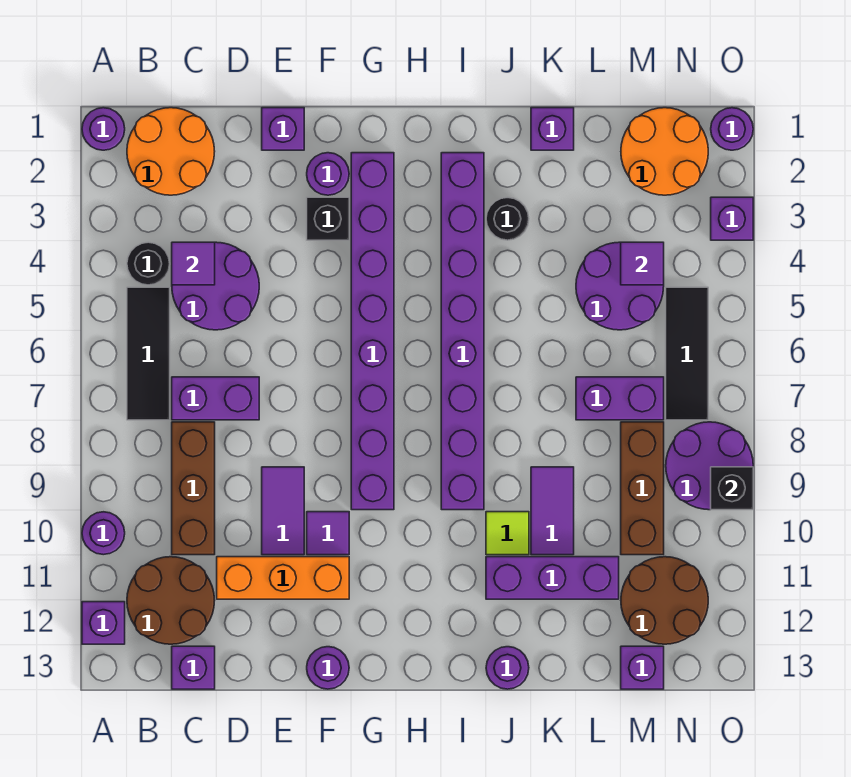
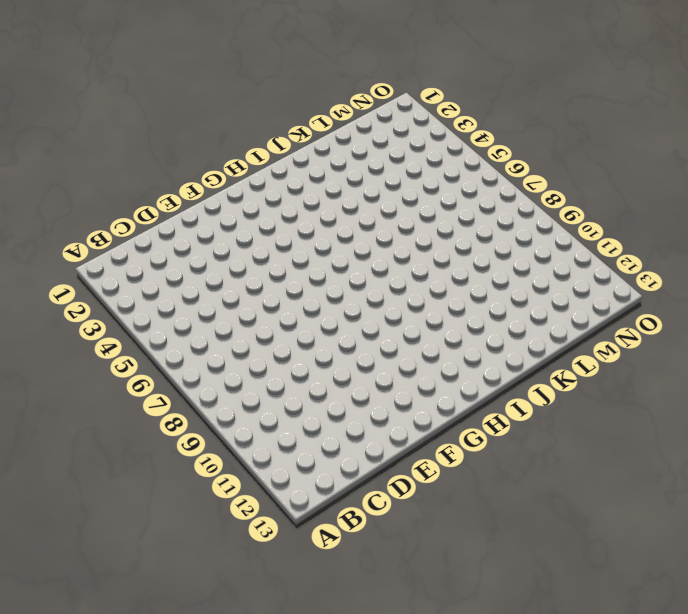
none -> purple round brick A1 level 1
none -> purple round brick A10 level 1
none -> purple brick A12 level 1
none -> orange round brick B1:C2 level 1

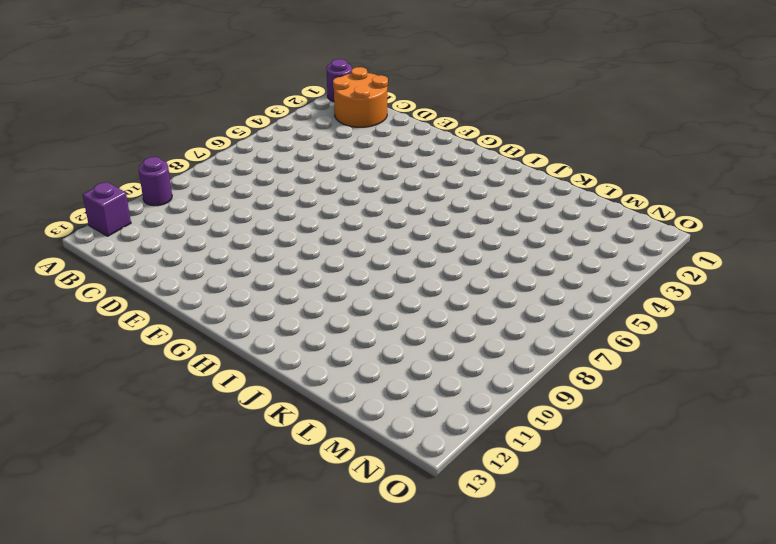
none -> black round brick B4 level 1
none -> black tile B5:B7 level 1
none -> brown round brick B11:C12 level 1
none -> purple round brick C4:D5 level 1

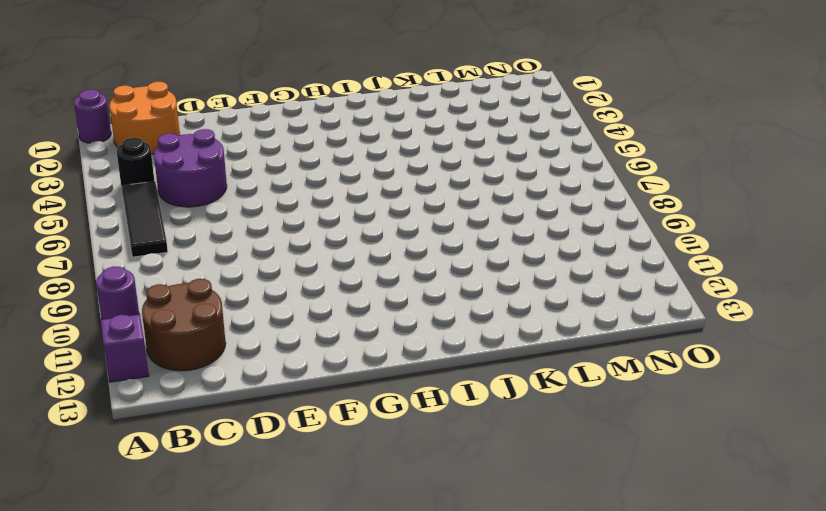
none -> purple brick C7:D7 level 1
none -> brown brick C8:C10 level 1
none -> purple brick C13 level 1
none -> orange brick D11:F11 level 1

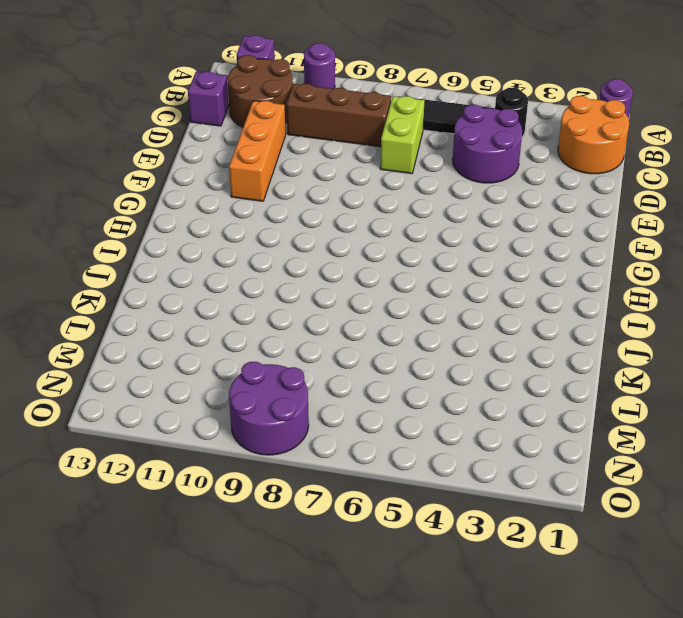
lime brick C7:D7 level 1 -> purple brick C7:D7 level 1
none -> purple brick E1 level 1
none -> purple tile E9:E10 level 1
none -> purple round brick F2 level 1
none -> black brick F3 level 1

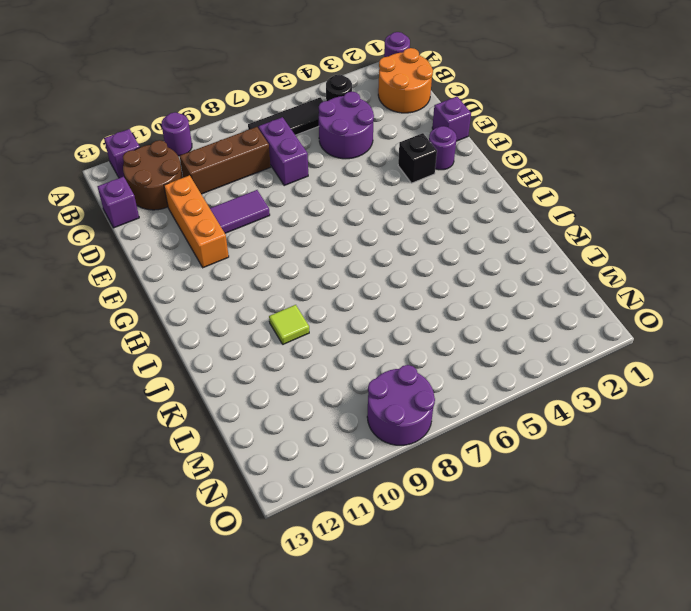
none -> purple tile F10 level 1
none -> purple round brick F13 level 1
none -> purple brick G2:G9 level 1
none -> purple brick I2:I9 level 1

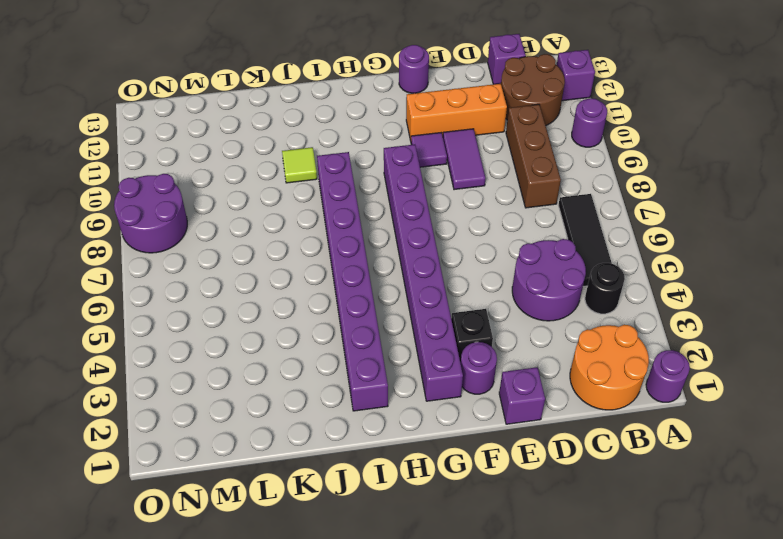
none -> purple brick C7:D7 level 1
none -> black round brick J3 level 1
none -> purple brick J11:L11 level 1
none -> purple round brick J13 level 1

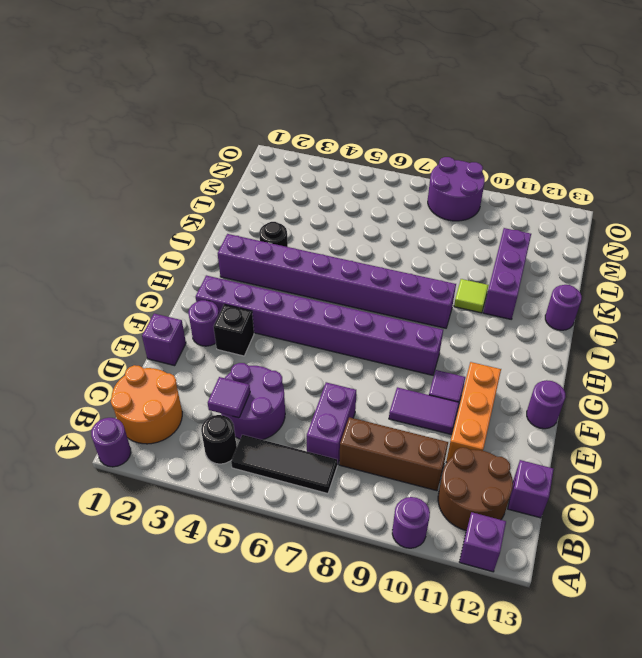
none -> purple brick K1 level 1
none -> purple tile K9:K10 level 1
none -> purple round brick L4:M5 level 1
none -> purple brick L7:M7 level 1

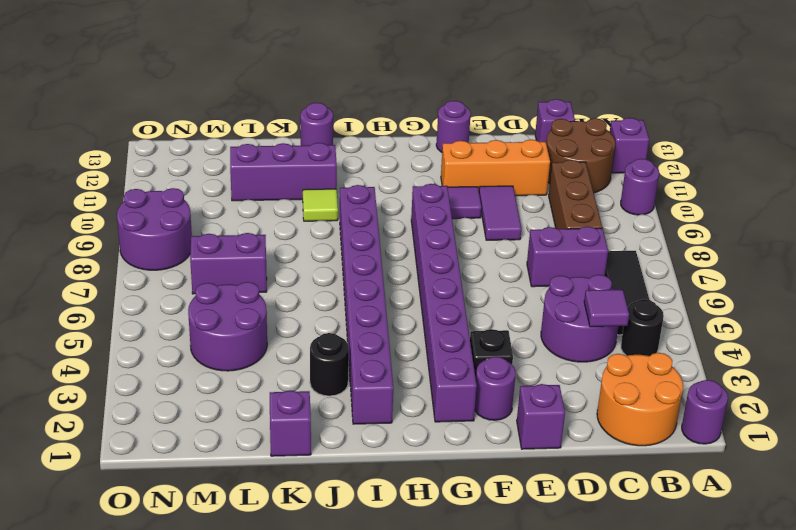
none -> purple tile K9:K10 level 1
none -> orange round brick M1:N2 level 1
none -> brown brick M8:M10 level 1
none -> brown round brick M11:N12 level 1

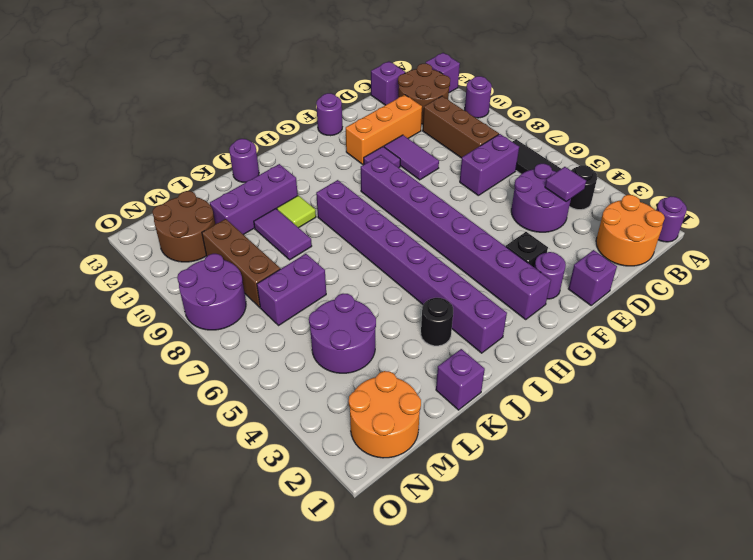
none -> purple brick M13 level 1
none -> black tile N5:N7 level 1
none -> purple round brick O1 level 1
none -> purple brick O3 level 1

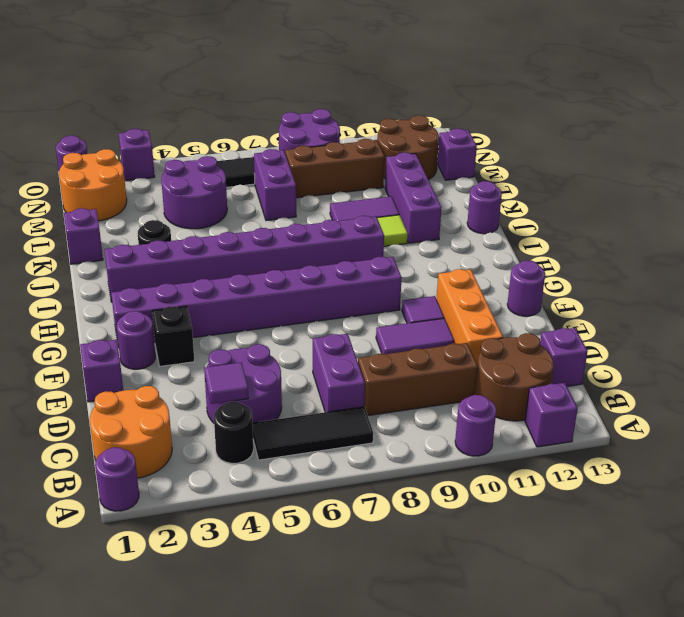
none -> purple tile M4 level 2
none -> black brick O9 level 2

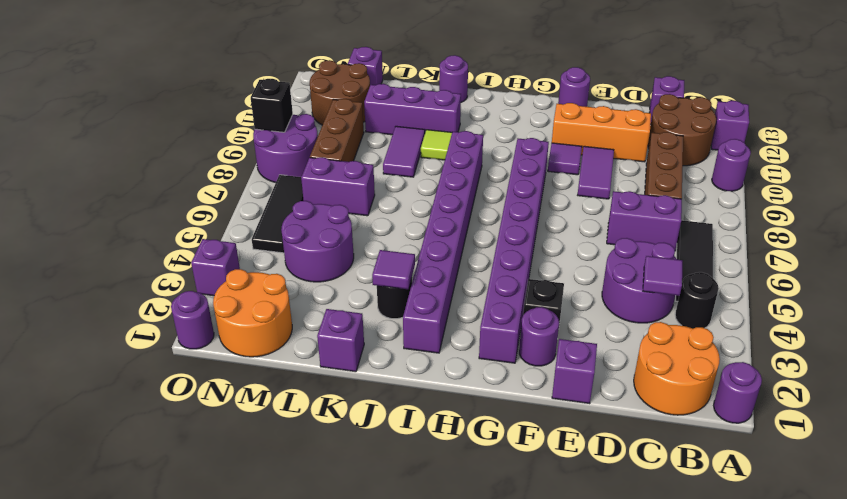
purple tile J3 level 2 -> purple tile M4 level 2

